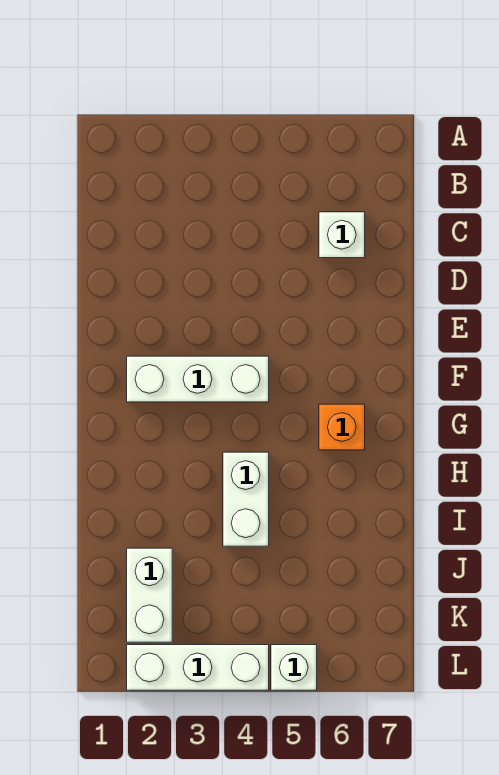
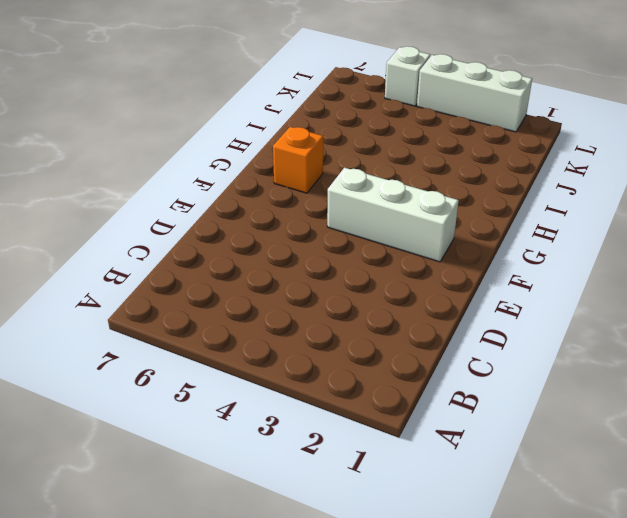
none -> white brick C6 level 1
none -> white brick H4:I4 level 1

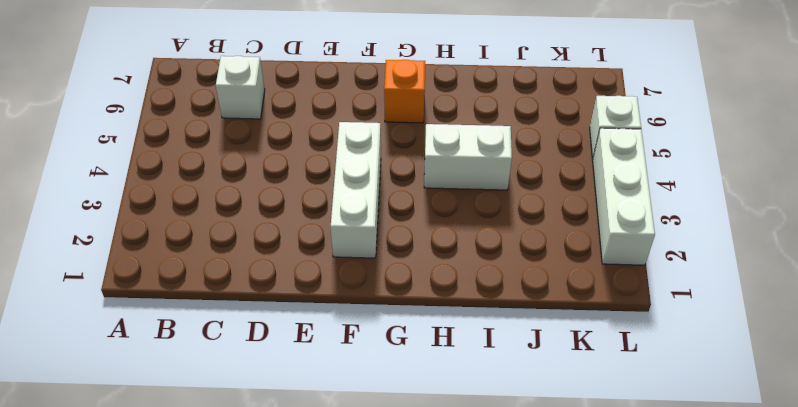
none -> white brick J2:K2 level 1

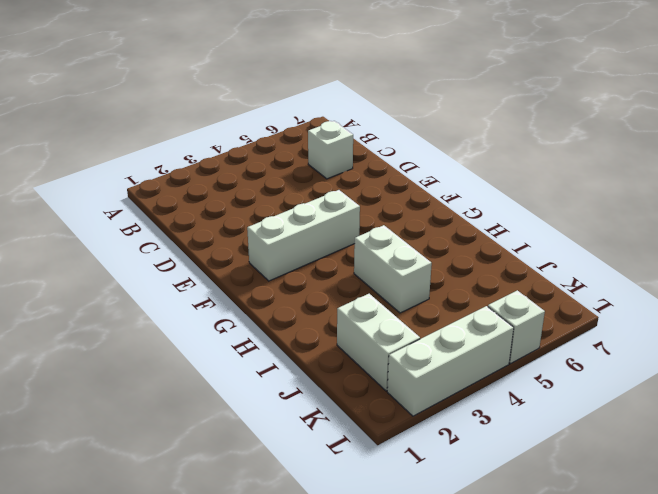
none -> orange brick G6 level 1

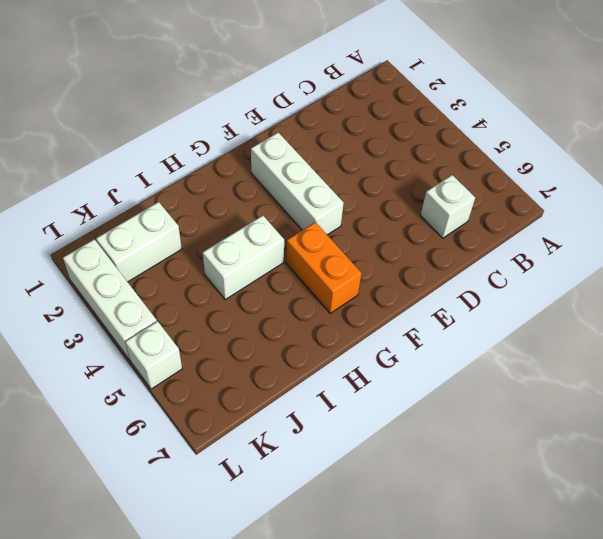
orange brick G5:G6 level 1 -> orange brick G6 level 1

